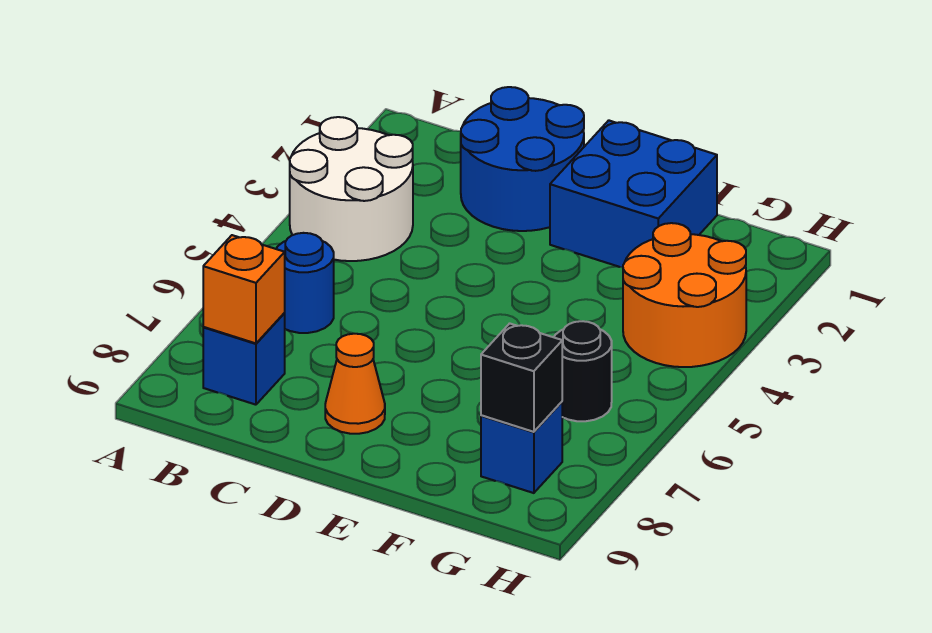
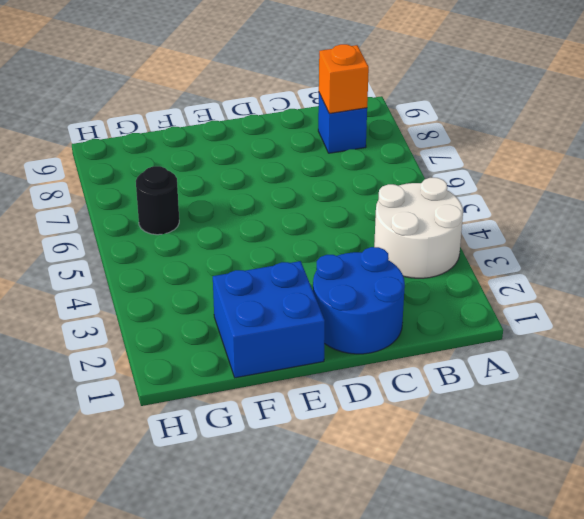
none -> blue round brick B6 level 1
none -> orange cone D8 level 1

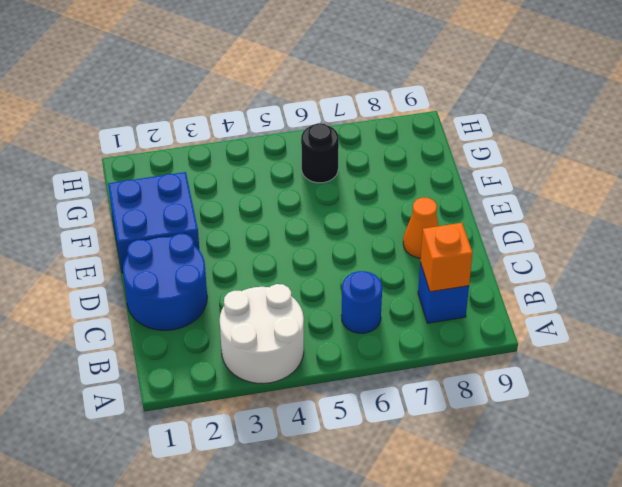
none -> orange round brick G3:H4 level 1
none -> blue brick G8 level 1

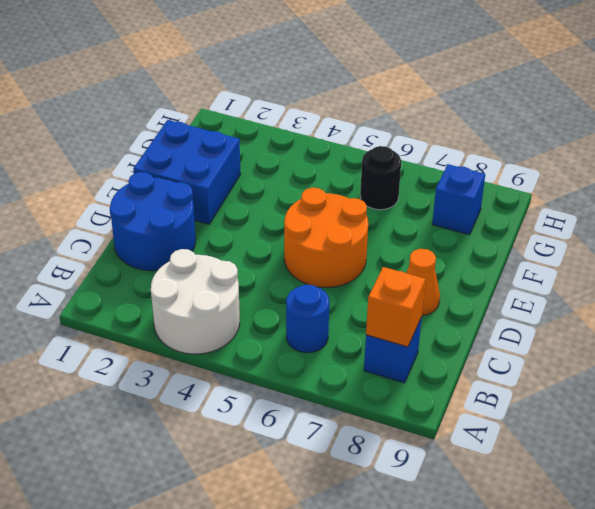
orange round brick D5:E6 level 1 -> orange round brick G3:H4 level 1
none -> black brick G8 level 2

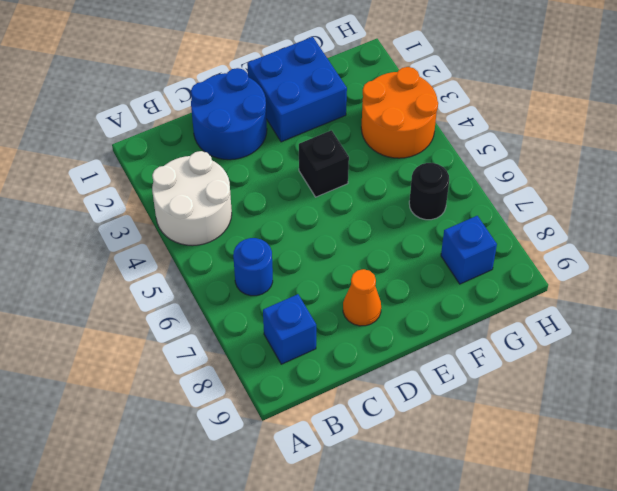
black brick E4 level 1 -> black brick G8 level 2
none -> orange brick B8 level 2

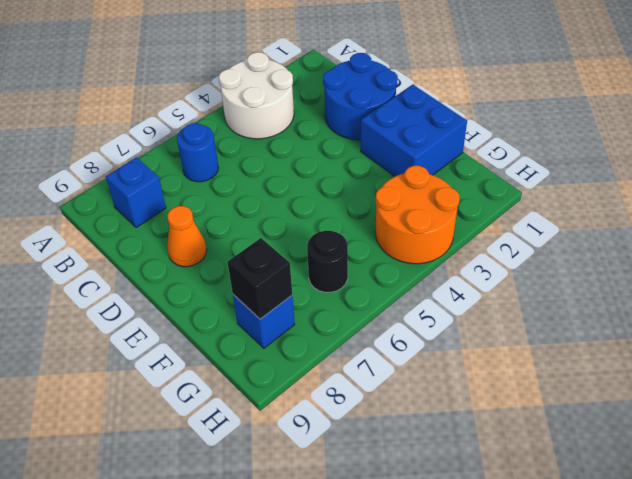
none -> orange brick B8 level 2

